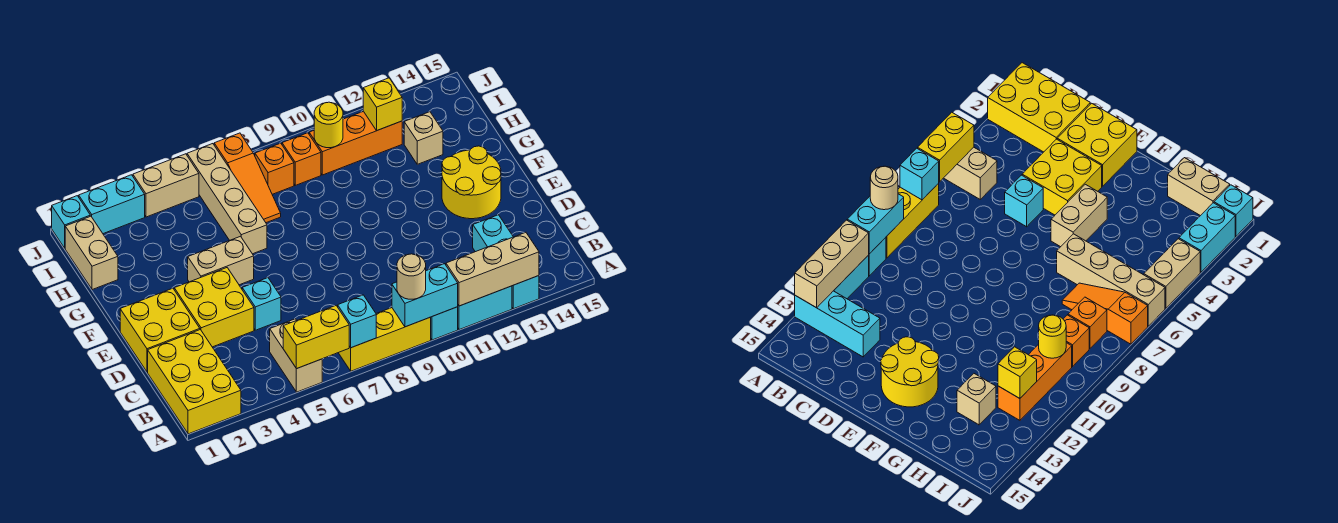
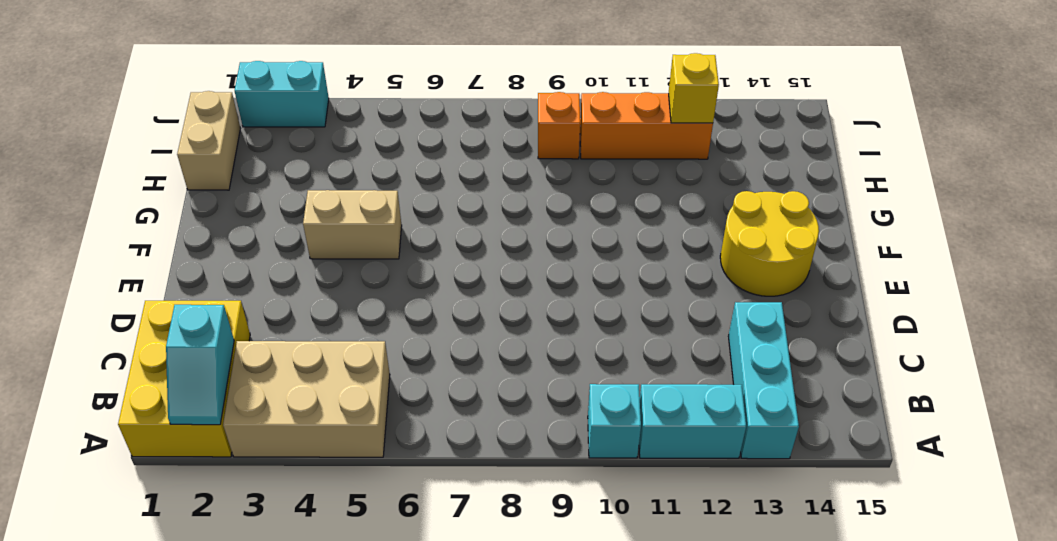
cyan slope A2:B2 level 2 top B -> none
tan brick A3:B5 level 1 -> tan brick A5:B5 level 1
none -> yellow brick A7:A9 level 1
none -> yellow brick D1:E2 level 1
none -> yellow brick D3:E4 level 1

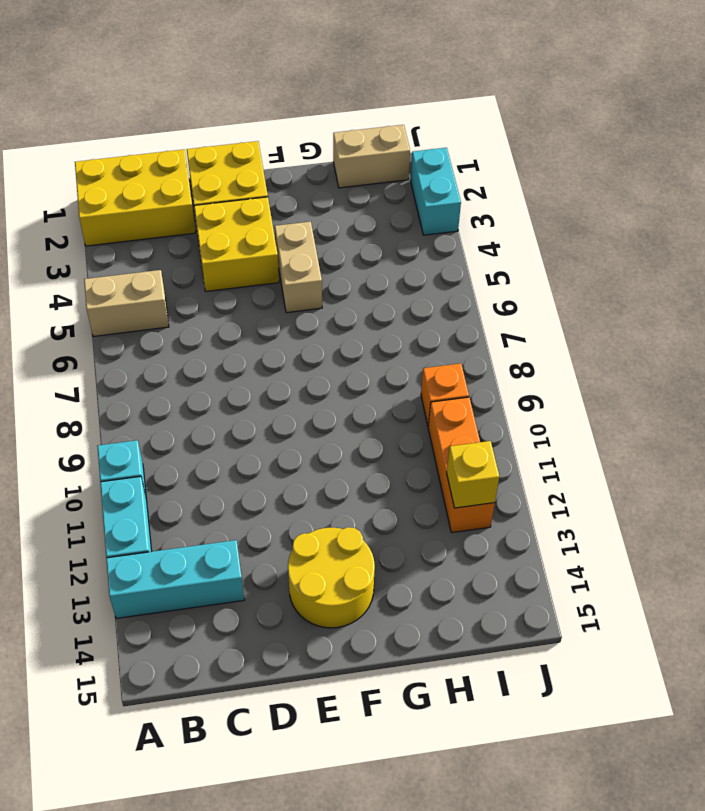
none -> yellow brick A7:A9 level 1
none -> cyan brick D5 level 1
none -> tan brick G6:J6 level 1

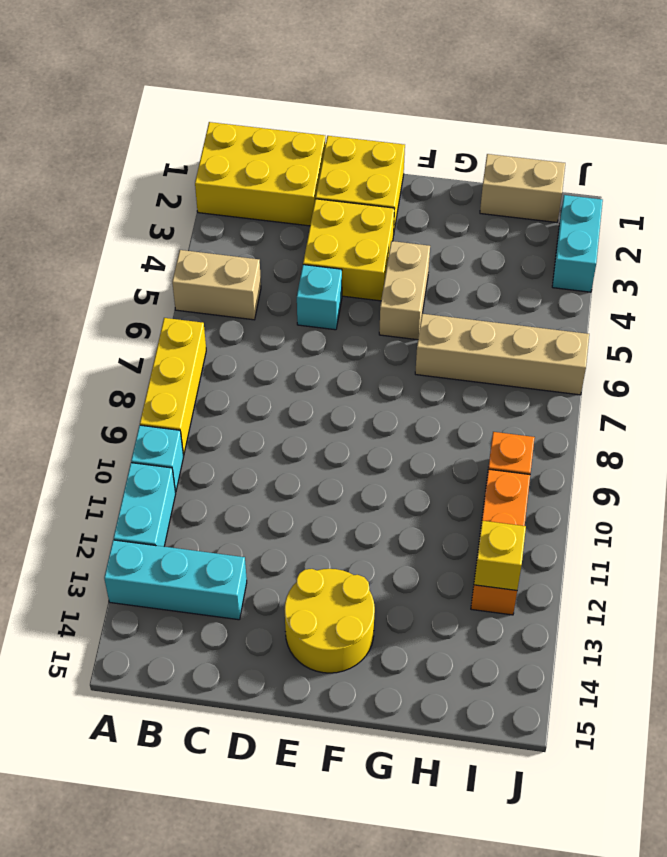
none -> orange slope H7:J7 level 1 top J
none -> tan brick H13 level 1
none -> orange brick I8 level 1

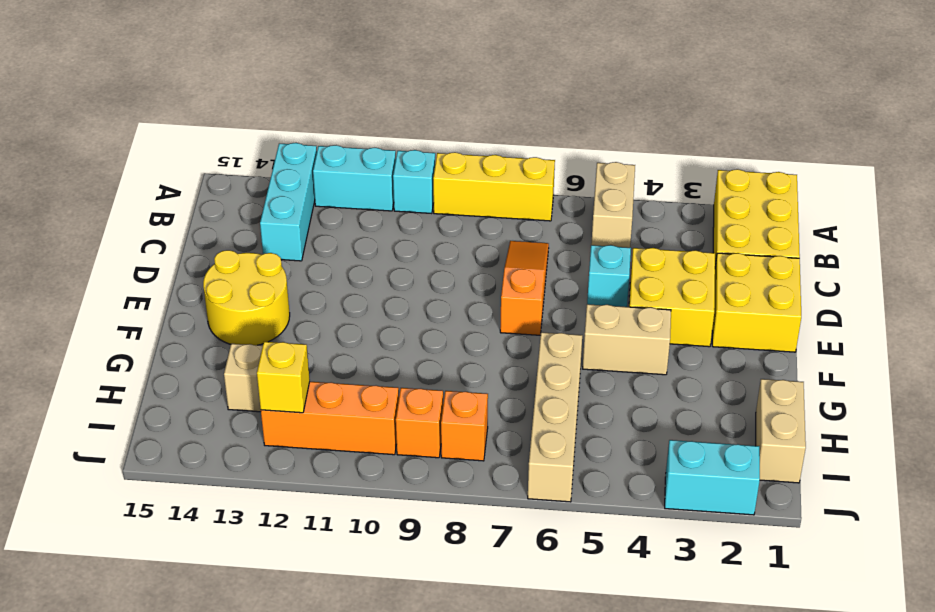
orange slope C7:E7 level 1 top E -> orange slope H7:J7 level 1 top J
none -> cyan brick J1 level 1
none -> tan brick J4:J5 level 1
none -> yellow brick A5:A6 level 2

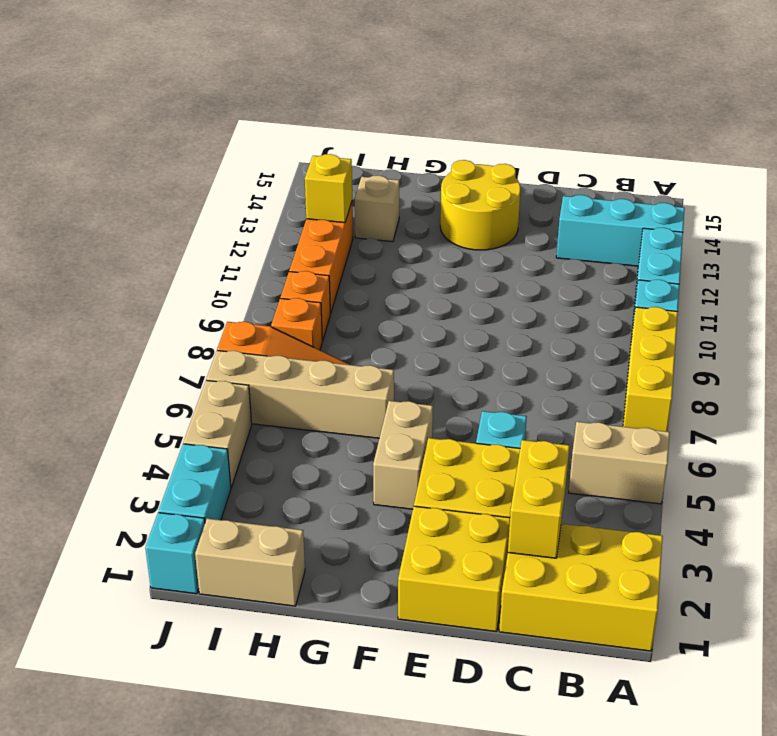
yellow brick C2:C3 level 2 -> yellow brick A5:A6 level 2
none -> cyan brick A7 level 2
none -> cyan brick A9:A10 level 2
none -> tan brick A11:A13 level 2

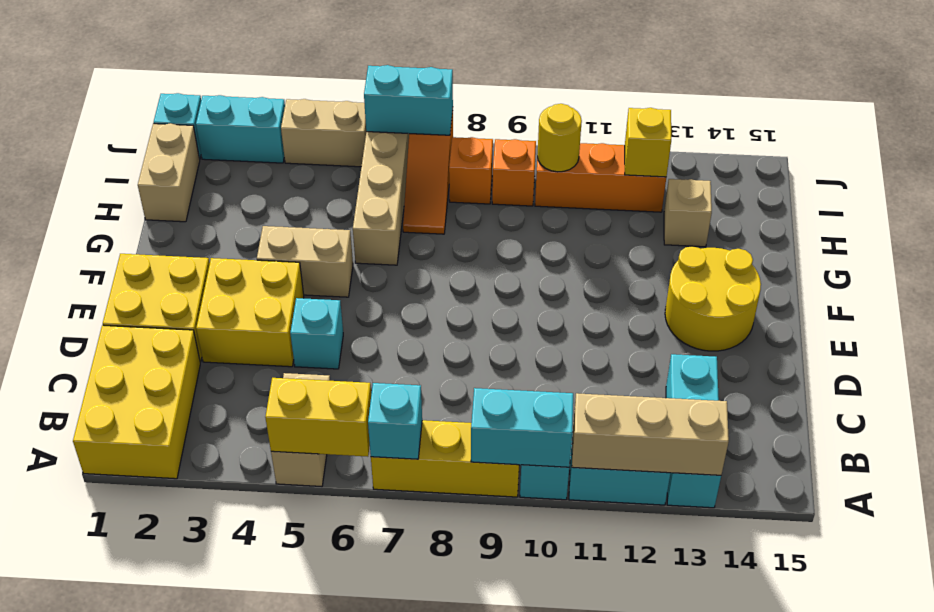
cyan brick J6:J7 level 2 -> none
none -> tan round brick A9 level 3

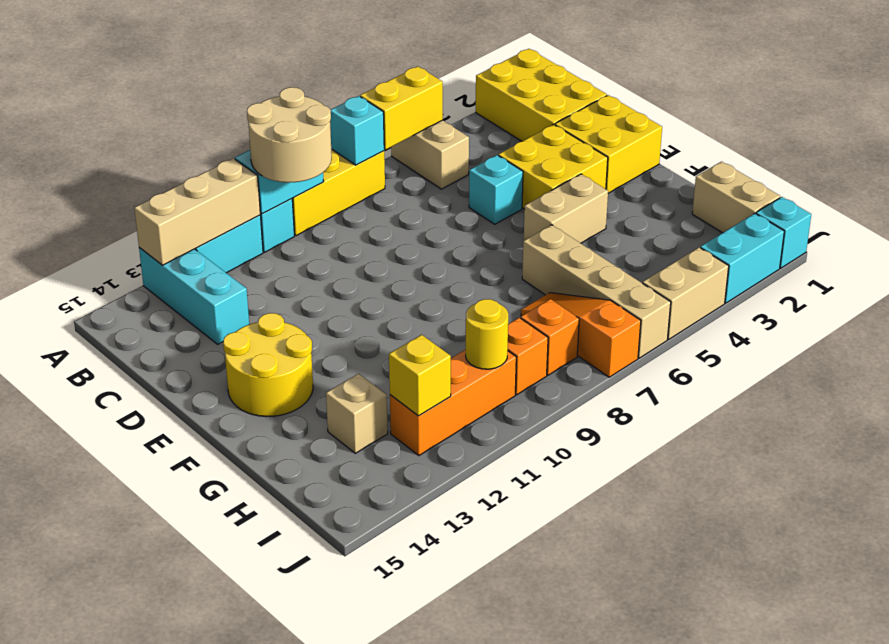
tan round brick A9:B10 level 3 -> tan round brick A9 level 3

